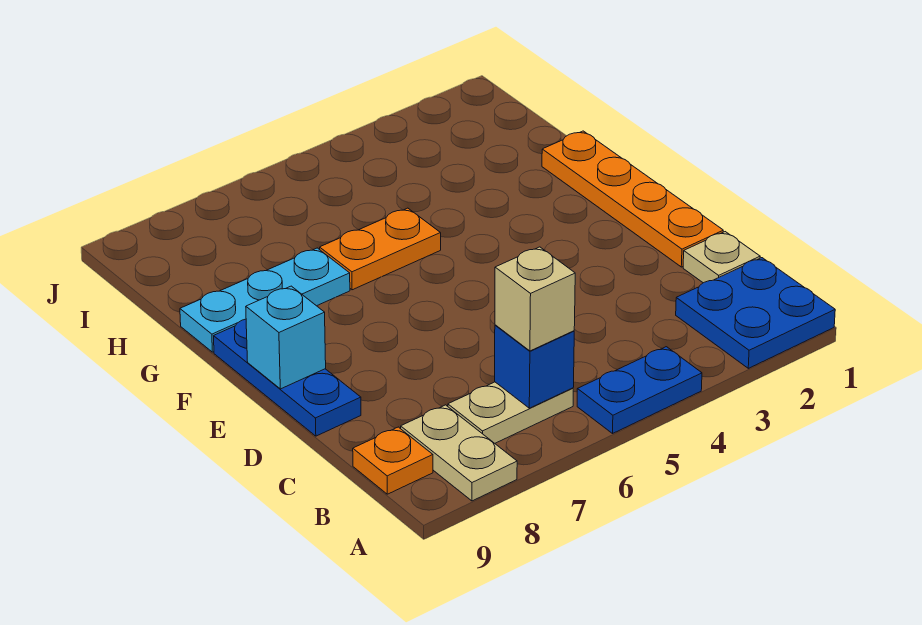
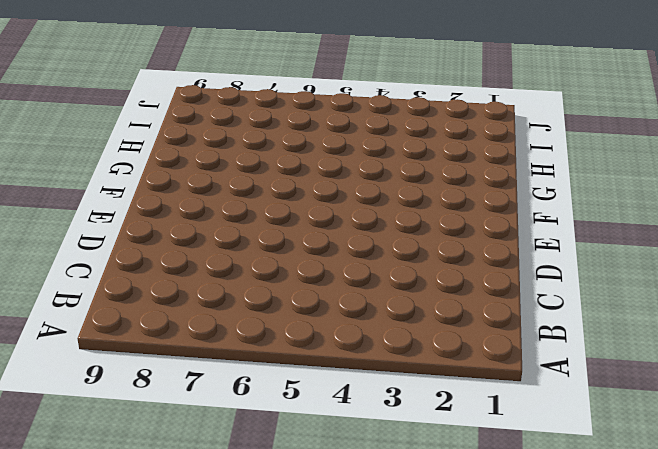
none -> blue plate A1:B2 level 1
none -> blue plate A4:A5 level 1
none -> tan plate A8:B8 level 1

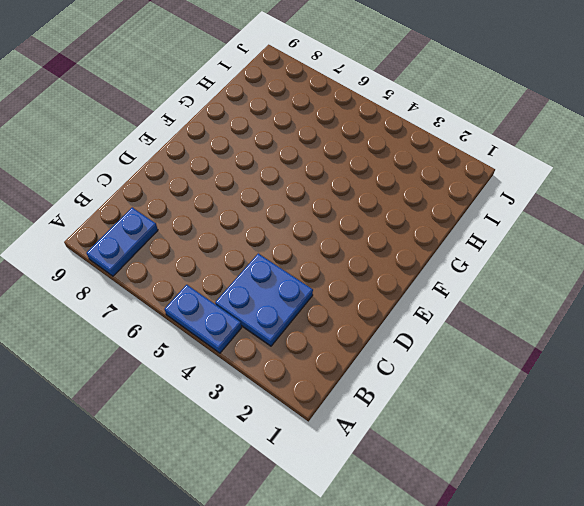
blue plate A8:B8 level 1 -> tan plate A8:B8 level 1
blue plate B3:C4 level 1 -> blue plate A1:B2 level 1
none -> tan plate B6:B7 level 1
none -> orange plate B9 level 1
none -> tan plate C1 level 1

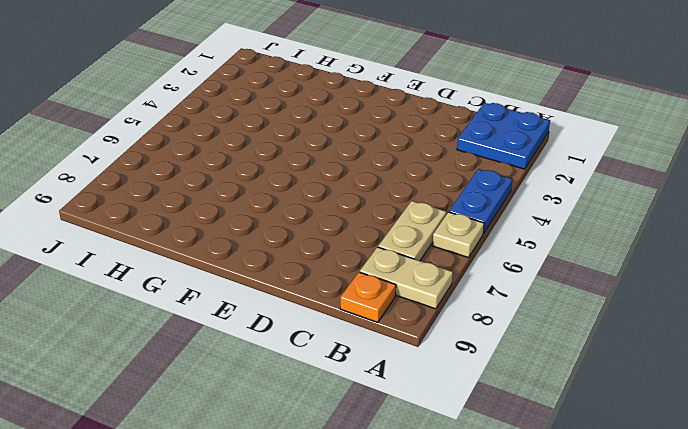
tan plate A6 level 1 -> tan plate C1 level 1
none -> orange plate D1:G1 level 1
none -> blue plate D9:F9 level 1
none -> orange plate G5:G6 level 1

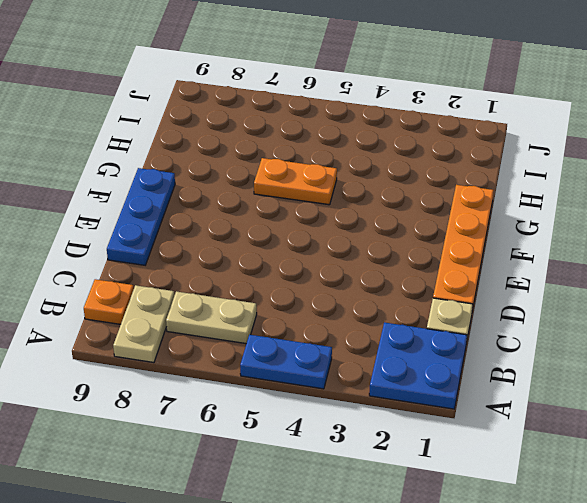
none -> cyan plate G7:G9 level 1
none -> blue brick B6 level 2
none -> cyan brick E9 level 2

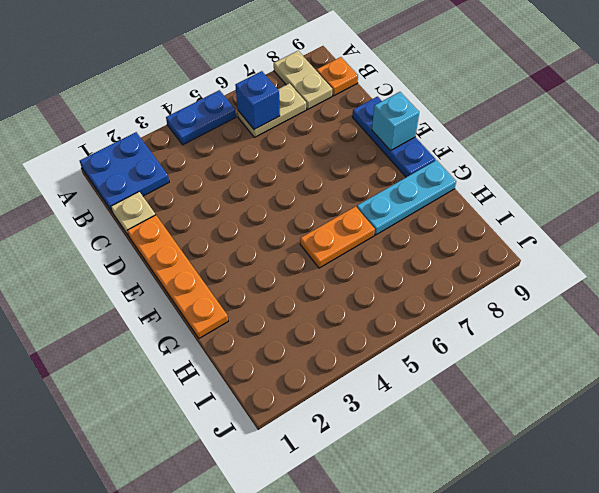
none -> tan brick B6 level 3

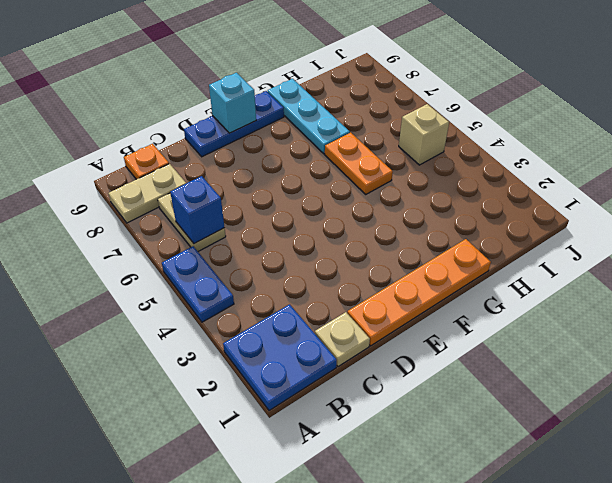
tan brick I5 level 1 -> tan brick B6 level 3

